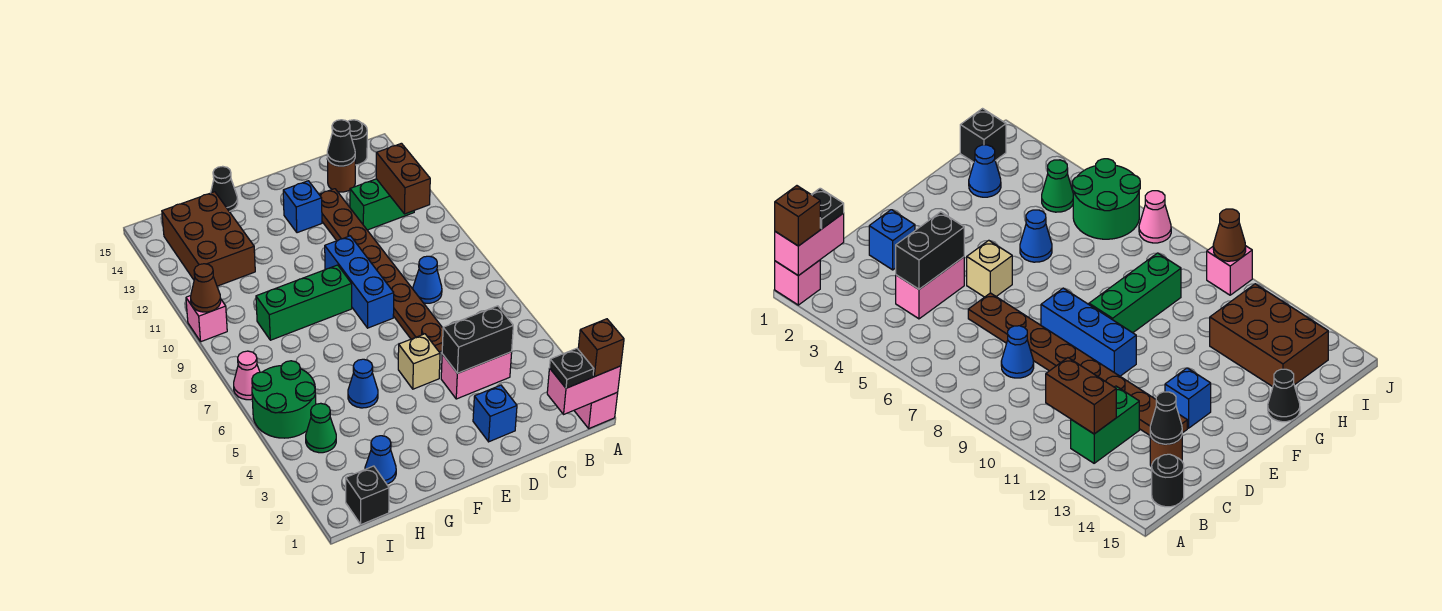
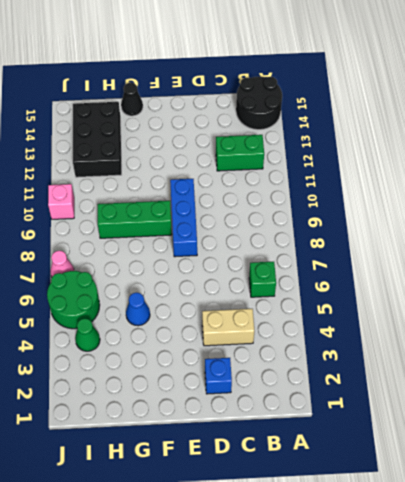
black round brick A14:B15 level 1 -> black round brick B15 level 1
green brick B6 level 1 -> none
tan brick C4:D4 level 1 -> pink brick C4:D4 level 1
black brick H12:I14 level 1 -> brown brick H12:I14 level 1
none -> pink brick A1 level 1
none -> blue cone C8 level 1
none -> brown round brick C14 level 1

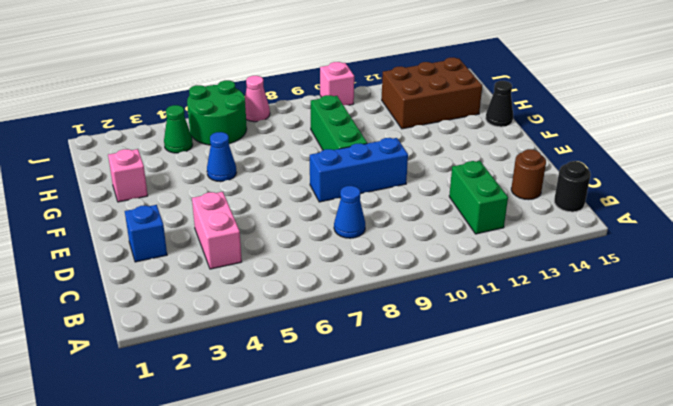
pink brick G2 level 1 -> pink brick A1 level 1
none -> brown plate D6:D13 level 1
none -> tan brick E5 level 1
none -> blue brick E13 level 1

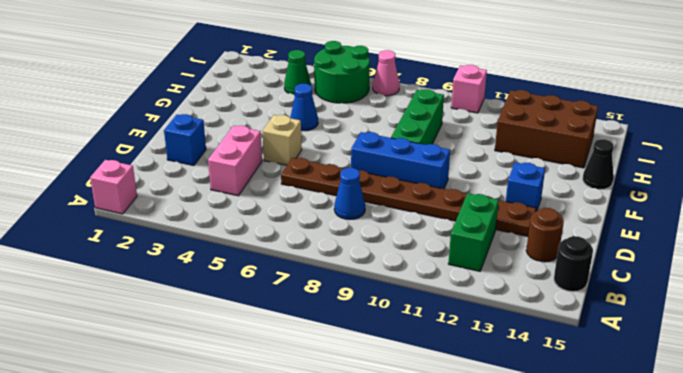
none -> blue cone H2 level 1
none -> black brick I1 level 1
none -> pink brick A1:B1 level 2

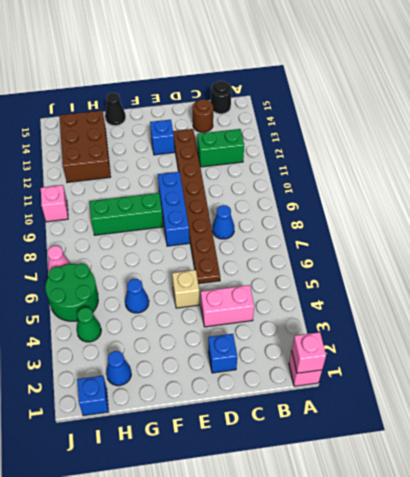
pink brick A1 level 2 -> pink brick A1:B1 level 2
blue brick I1 level 1 -> black brick I1 level 1
none -> brown brick B11:B12 level 2
none -> black brick C4:D4 level 2
none -> black cone C14 level 2

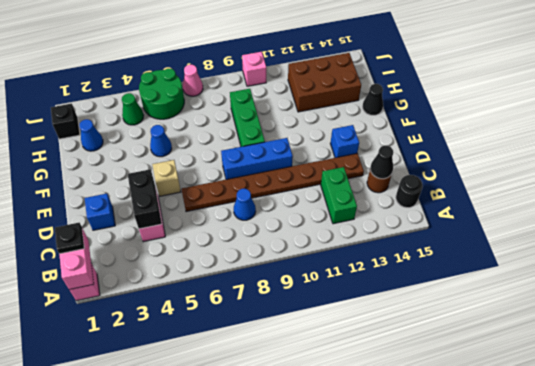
none -> brown brick B11:B12 level 2
none -> brown cone J10 level 2
none -> brown brick A1 level 3

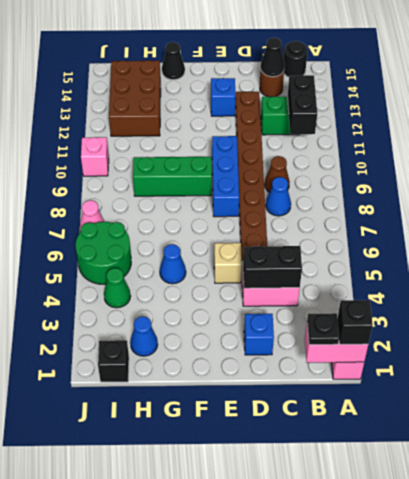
black brick A1 level 3 -> brown brick A1 level 3
black brick B11:B12 level 2 -> brown brick B11:B12 level 2
brown cone C9 level 1 -> brown cone J10 level 2

